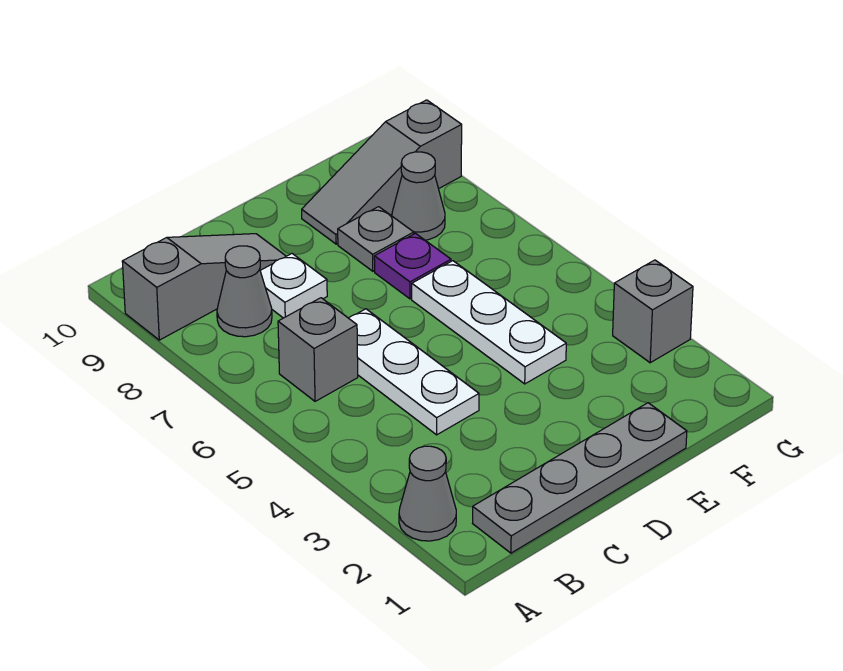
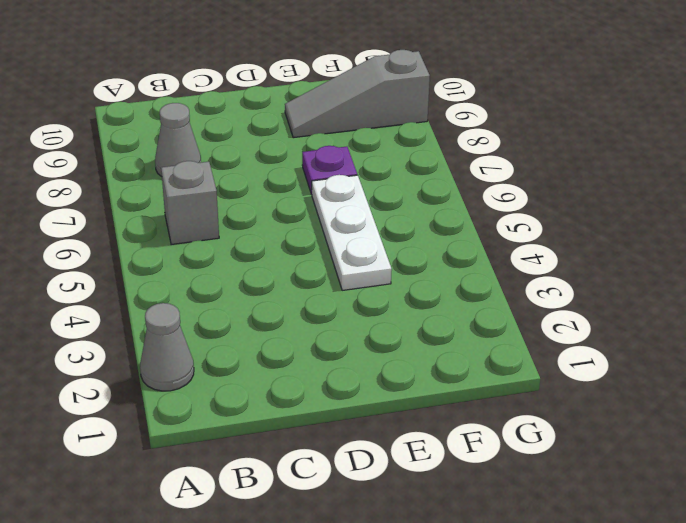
none -> grey slope A9:C9 level 1 top A
none -> grey plate B1:E1 level 1
none -> white plate C4:C6 level 1

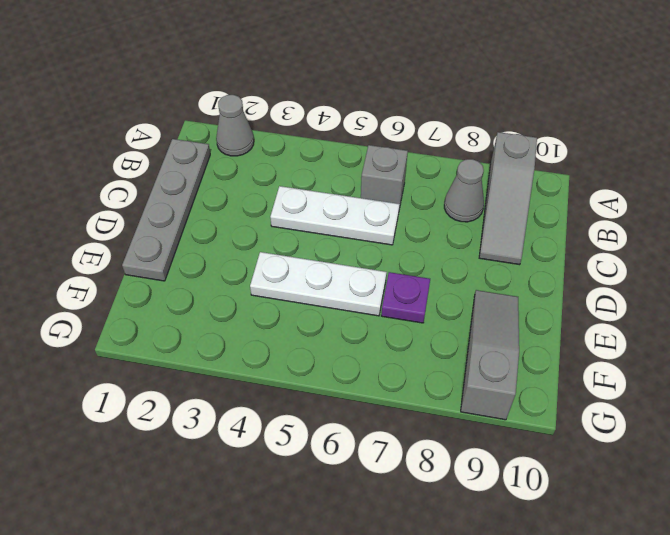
none -> white plate C8 level 1
none -> grey plate E8 level 1
none -> grey cone F8 level 1

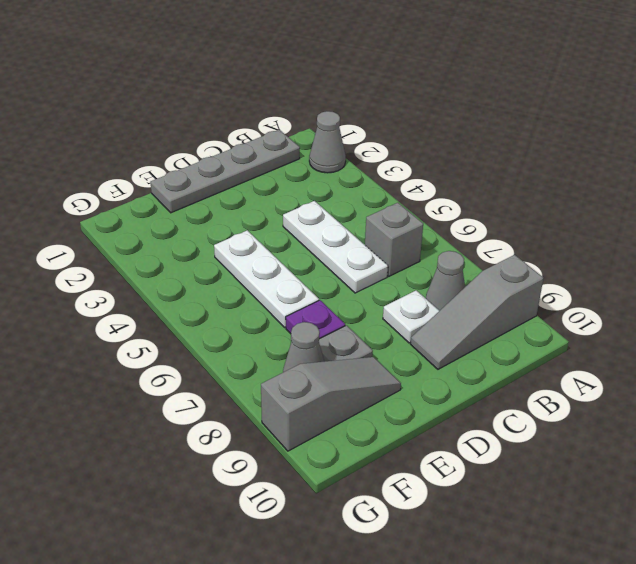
none -> grey brick G3 level 1

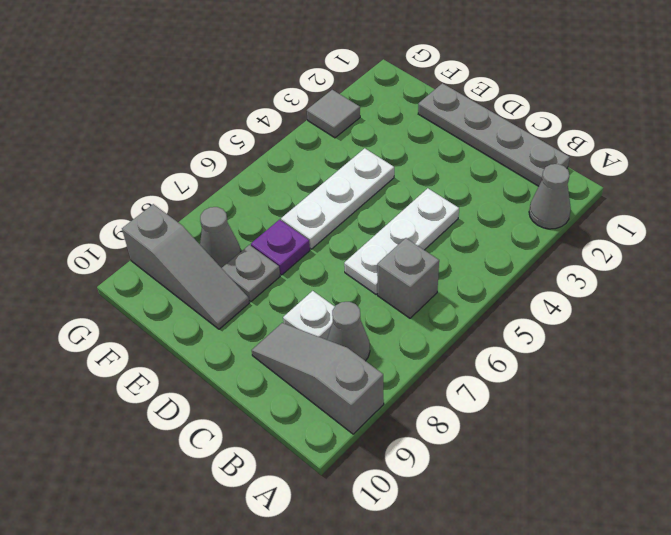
grey tile G3 level 1 -> grey brick G3 level 1

